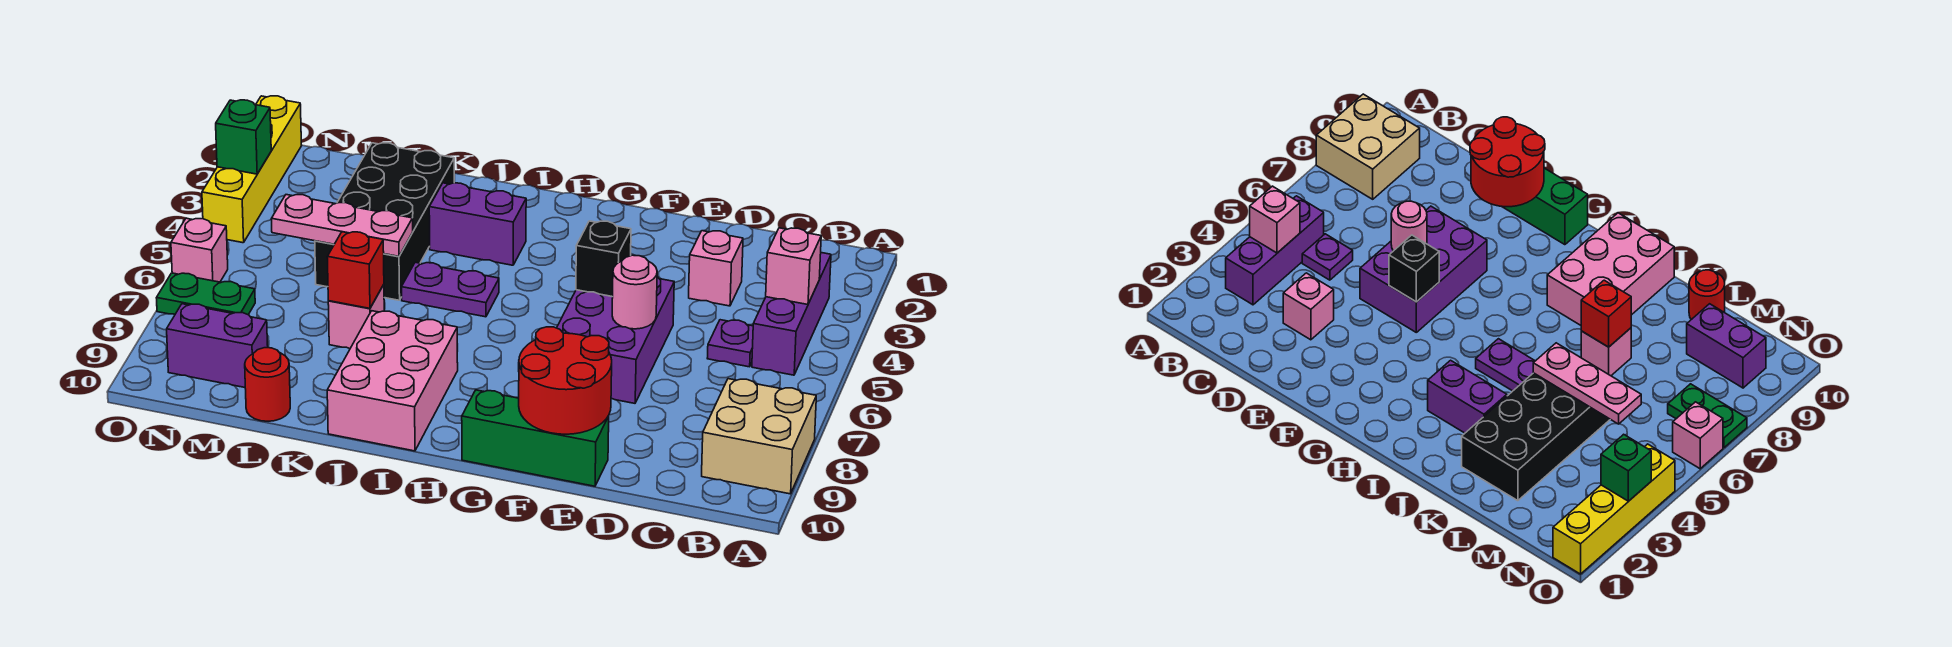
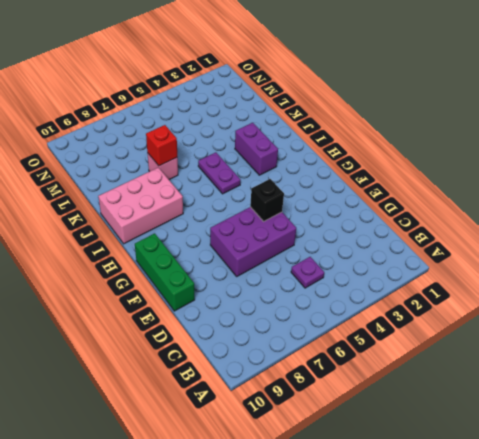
none -> tan brick A8:B9 level 1
none -> purple brick B3:B5 level 1
none -> pink brick D3 level 1

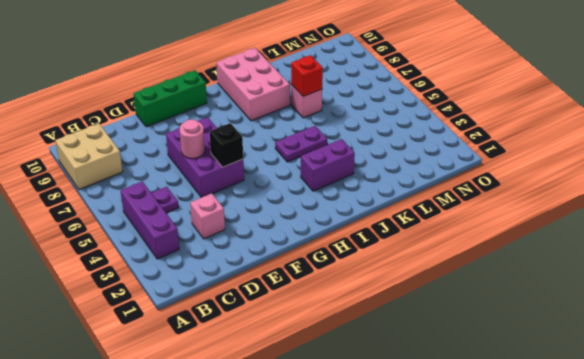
none -> black brick K2:L5 level 1
none -> red round brick L10 level 1
none -> purple brick M9:N9 level 1

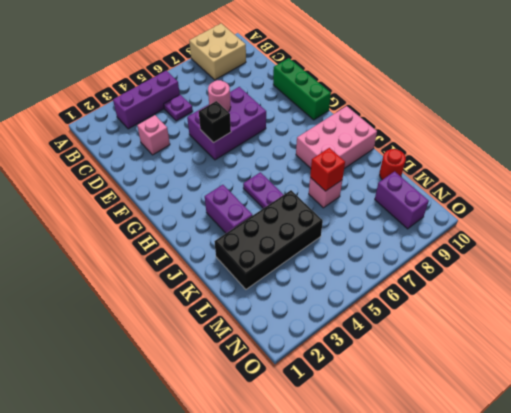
none -> green plate N7:O7 level 1
none -> yellow brick O1:O4 level 1
none -> pink brick O6 level 1

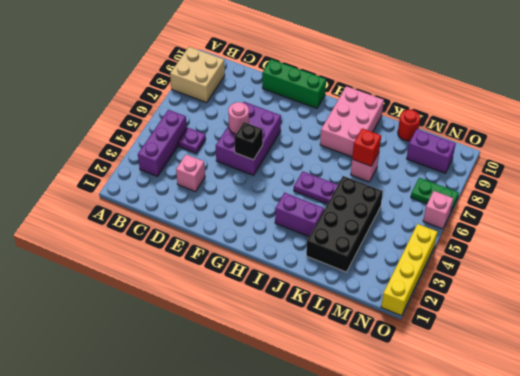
none -> pink brick B4 level 2
none -> red round brick E9:F10 level 2
none -> pink plate K5:M5 level 2

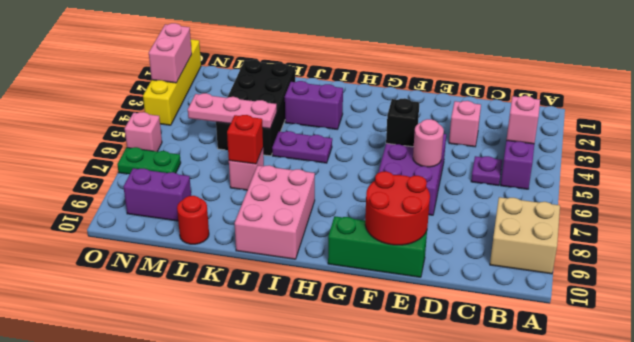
pink brick O2:O3 level 2 -> green brick O3 level 2

